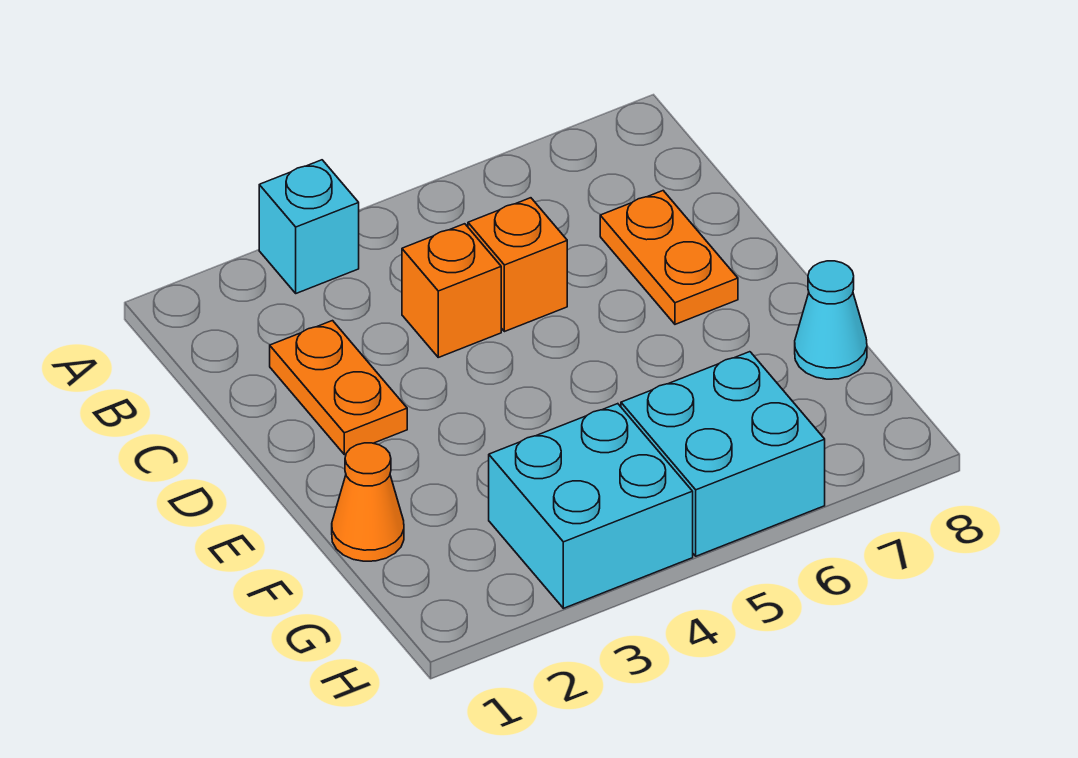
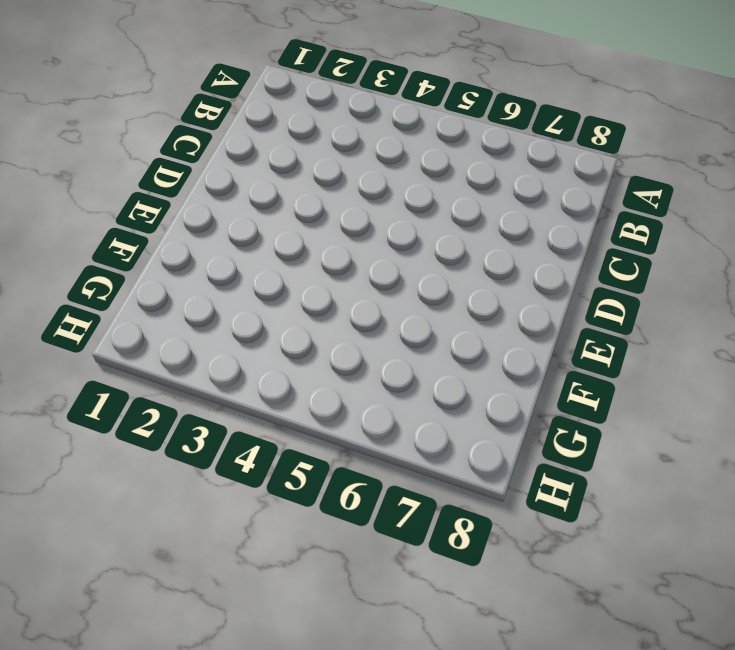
none -> cyan brick A3 level 1
none -> orange plate C2:D2 level 1

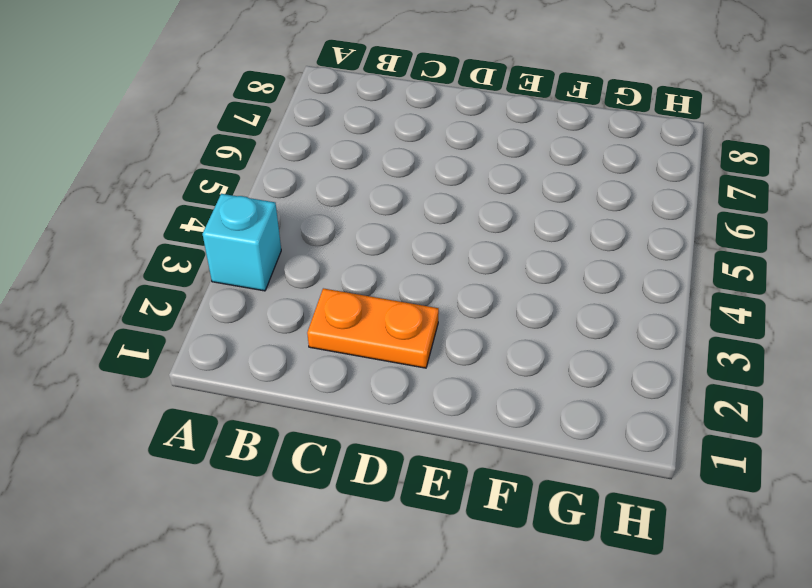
none -> orange brick C4 level 1
none -> orange brick C5 level 1

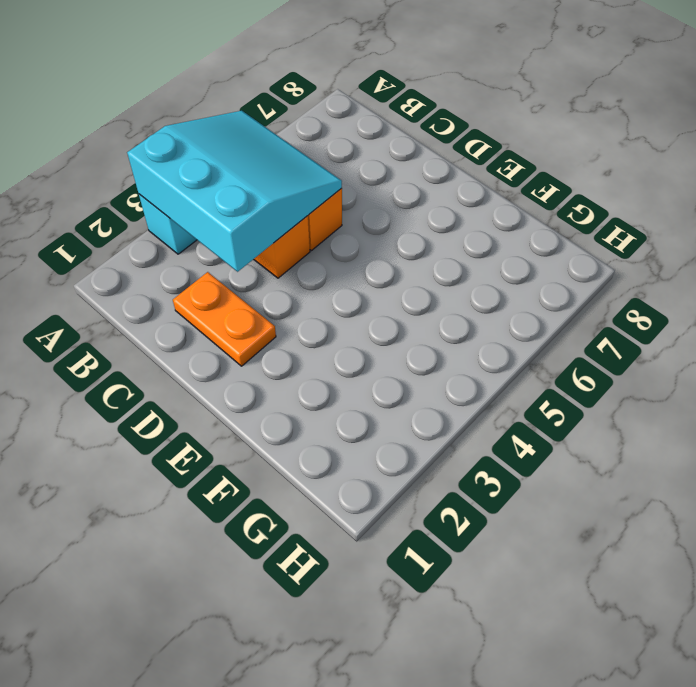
cyan slope A3:C5 level 2 top 3 -> none
none -> orange plate C7:D7 level 1
none -> orange cone F1 level 1

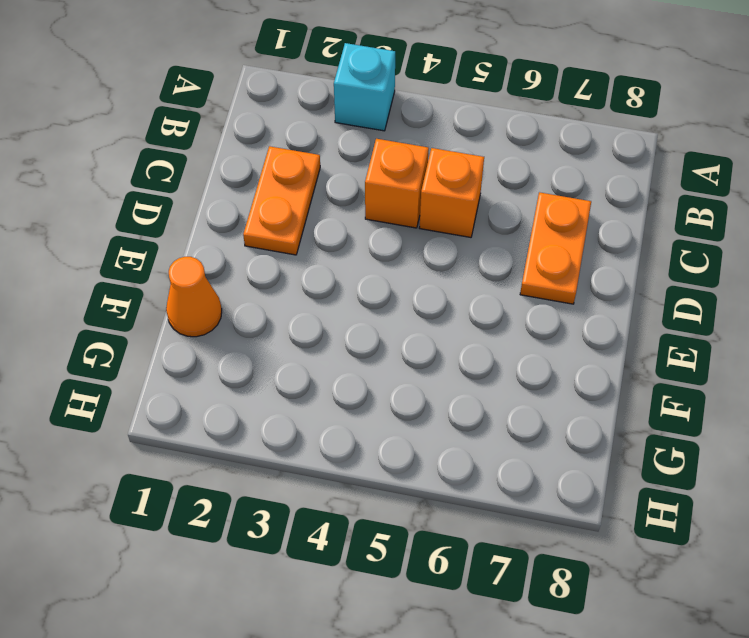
none -> cyan cone F8 level 1
none -> cyan brick G3:H4 level 1

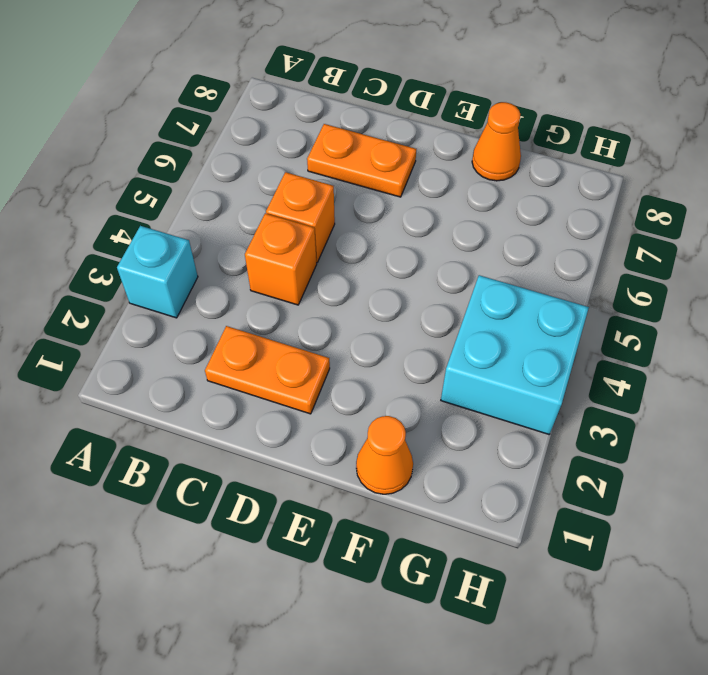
orange cone F8 level 1 -> cyan cone F8 level 1
none -> cyan brick G5:H6 level 1

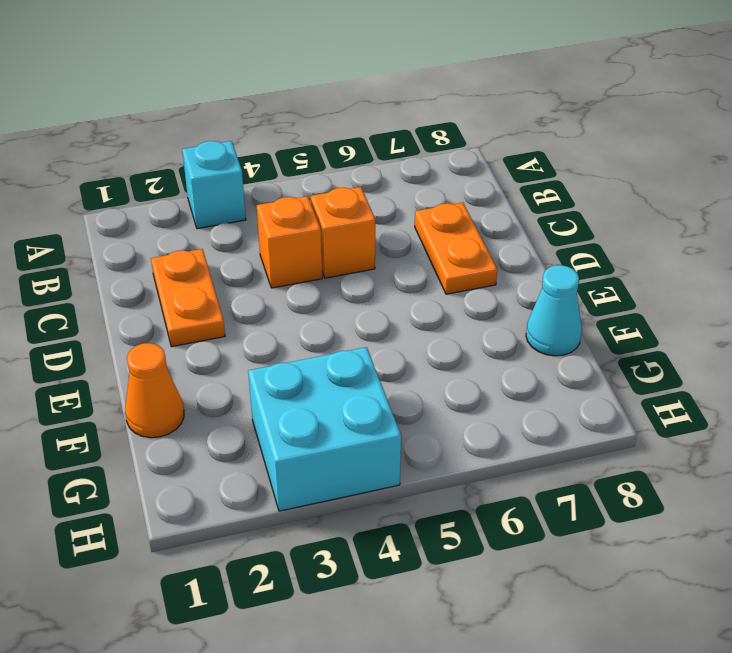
none -> cyan brick G5:H6 level 1

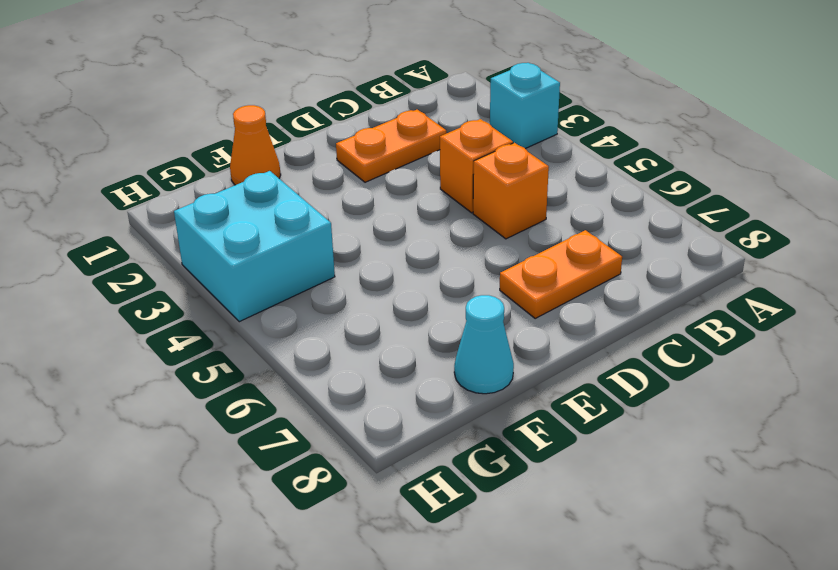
none -> cyan brick G5:H6 level 1

